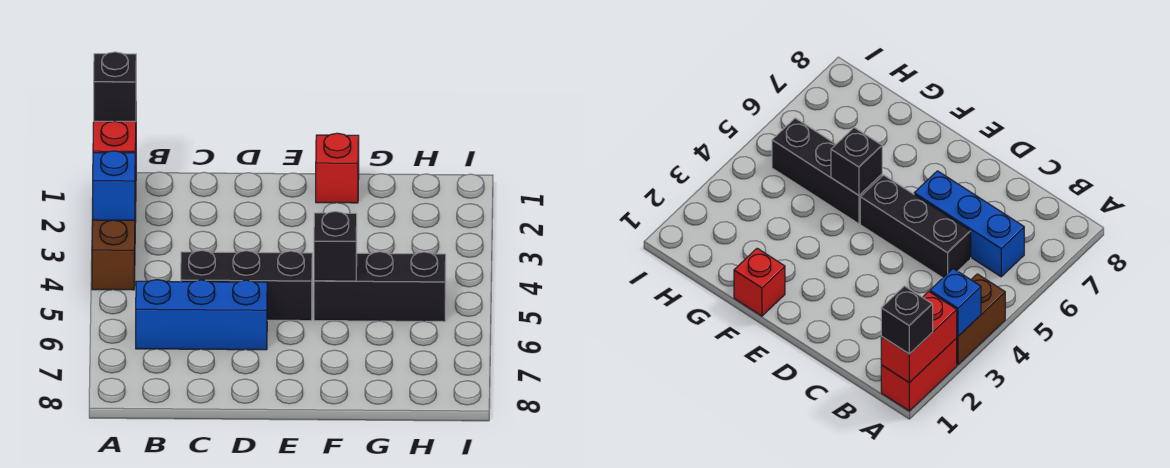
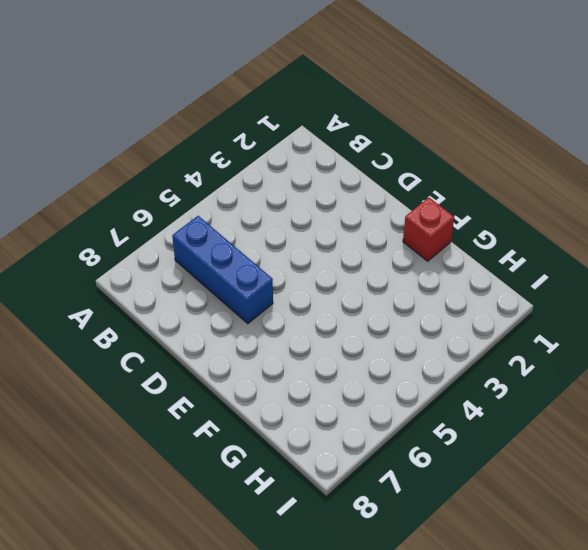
none -> red brick A1:A2 level 1
none -> brown brick A3:A4 level 1

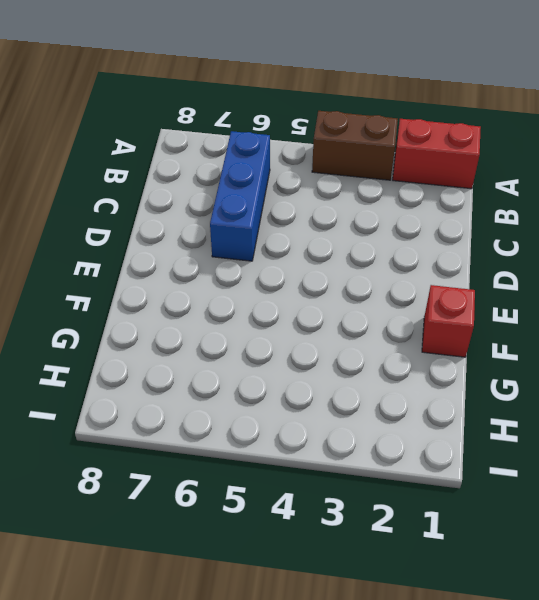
none -> black brick C5:E5 level 1
none -> black brick F5:H5 level 1

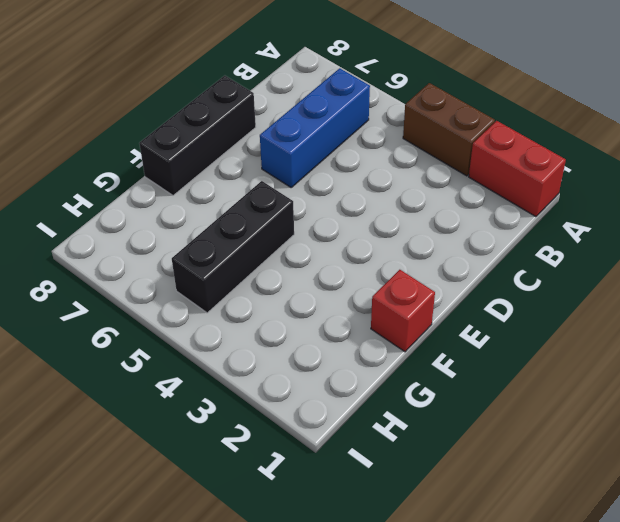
black brick D8:F8 level 1 -> black brick C5:E5 level 1
none -> red brick A1:A2 level 2
none -> blue brick A3 level 2

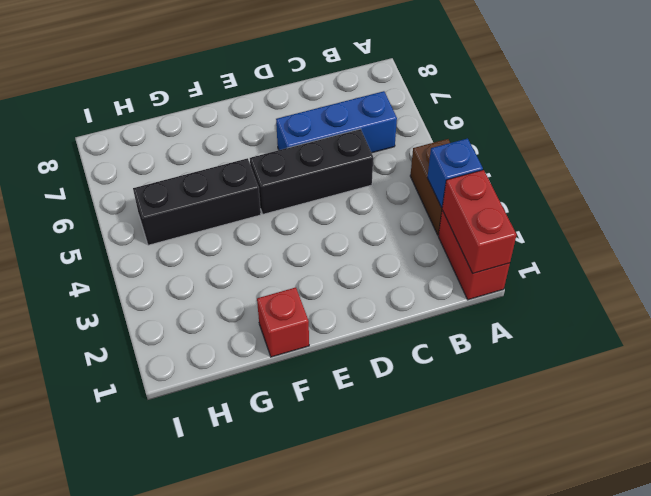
none -> black brick F5 level 2
none -> black brick A1 level 3

